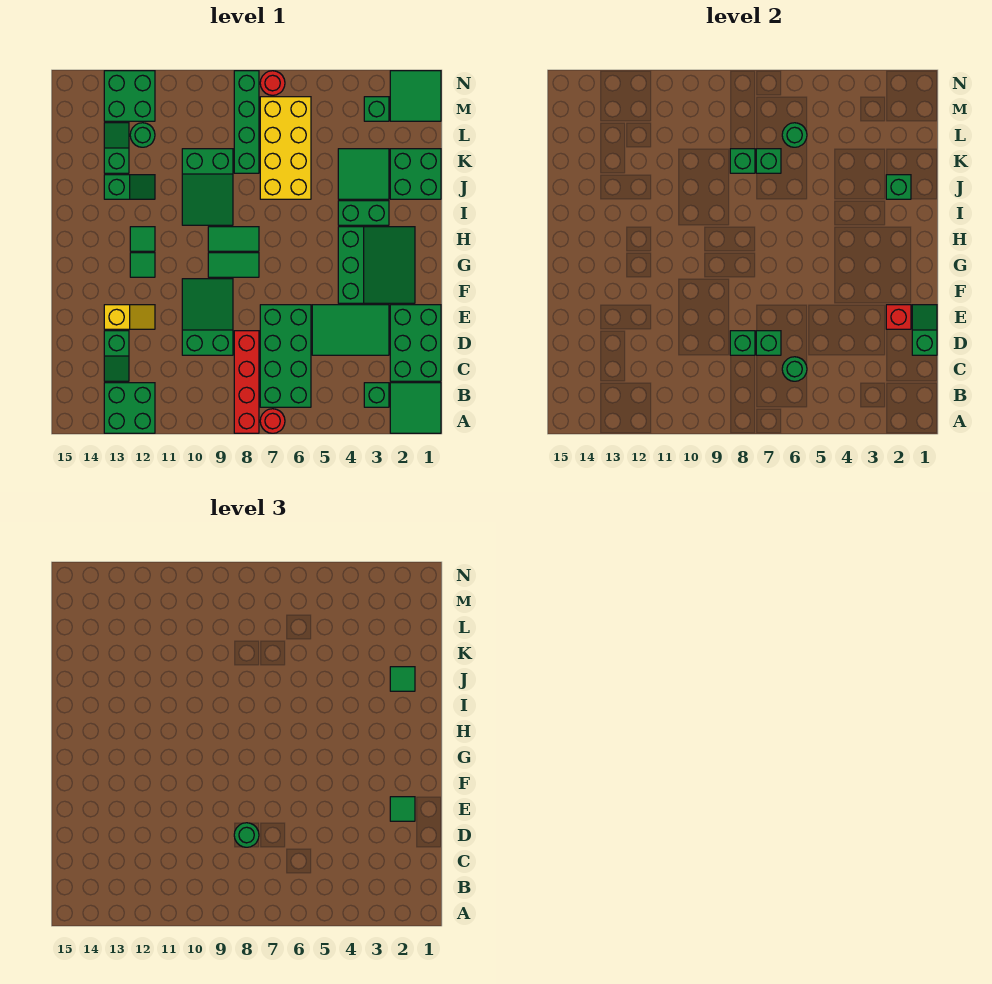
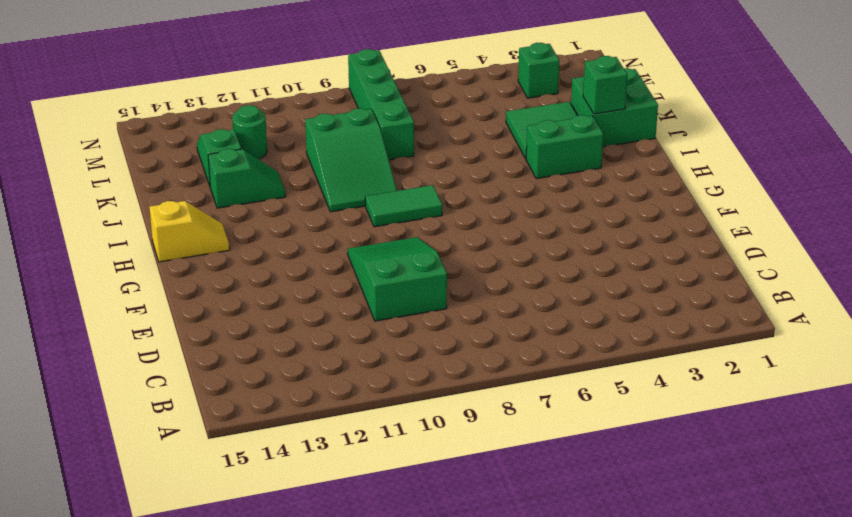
yellow slope H14:H15 level 1 top 15 -> yellow slope E12:E13 level 1 top 13
none -> green tile A1:B2 level 1
none -> red round brick A7 level 1
none -> red brick A8:D8 level 1
none -> green brick A12:B13 level 1

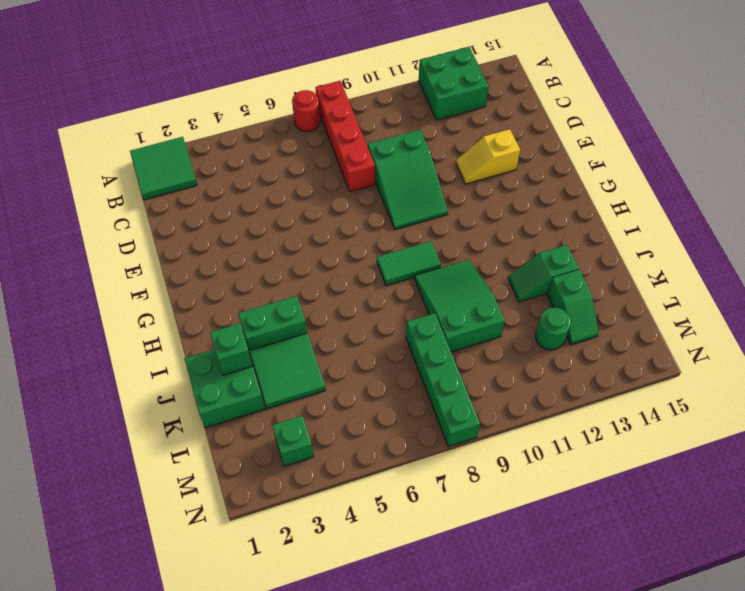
none -> green brick B3 level 1
none -> green brick B6:E7 level 1
none -> green brick C1:E2 level 1
none -> green slope C13:D13 level 1 top D

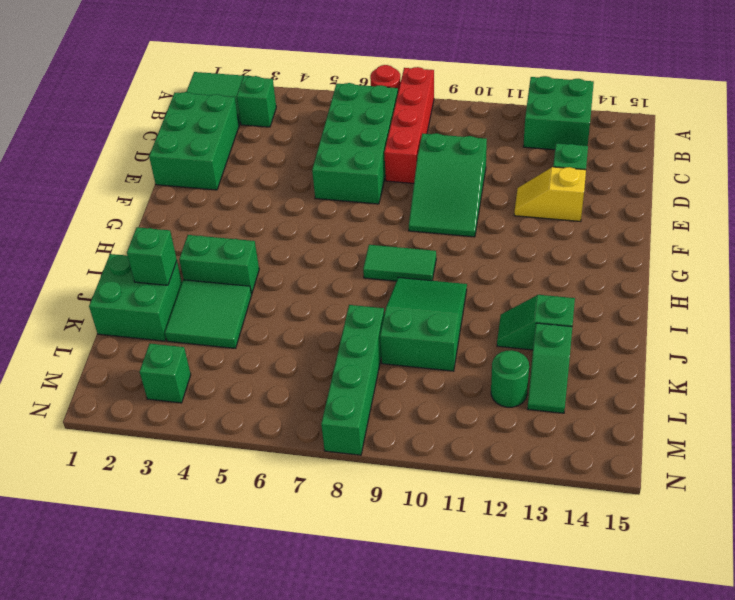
none -> green tile D3:E5 level 1
none -> green slope F2:H4 level 1 top 4
none -> green tile G8:G9 level 1
none -> green tile G12 level 1

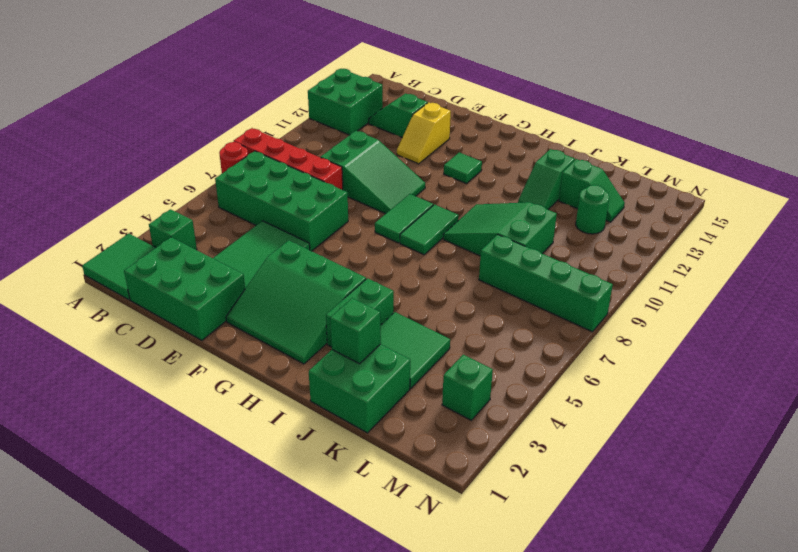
none -> green tile H12 level 1
none -> yellow brick J6:M7 level 1
none -> green tile M1:N2 level 1
none -> green brick M12:N13 level 1

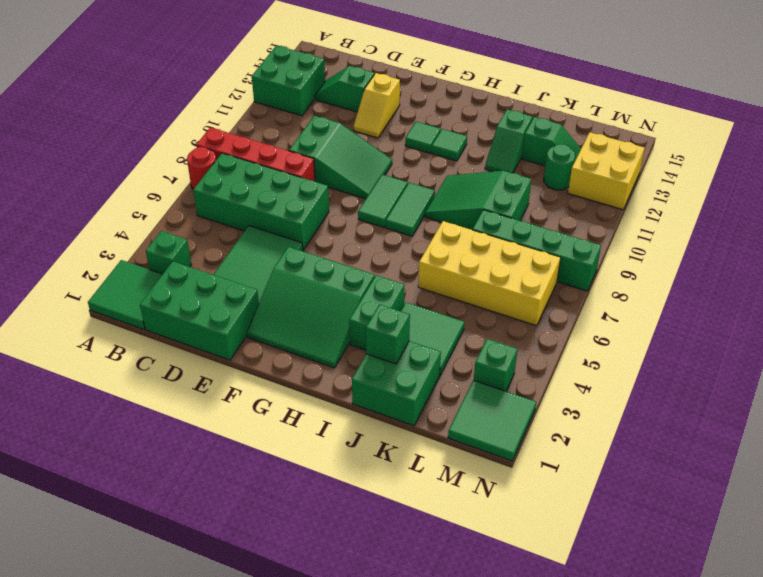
yellow brick M12:N13 level 1 -> green brick M12:N13 level 1
none -> red round brick N7 level 1
none -> green round brick C6 level 2
none -> green slope D1:E1 level 2 top D
none -> green brick D7 level 2

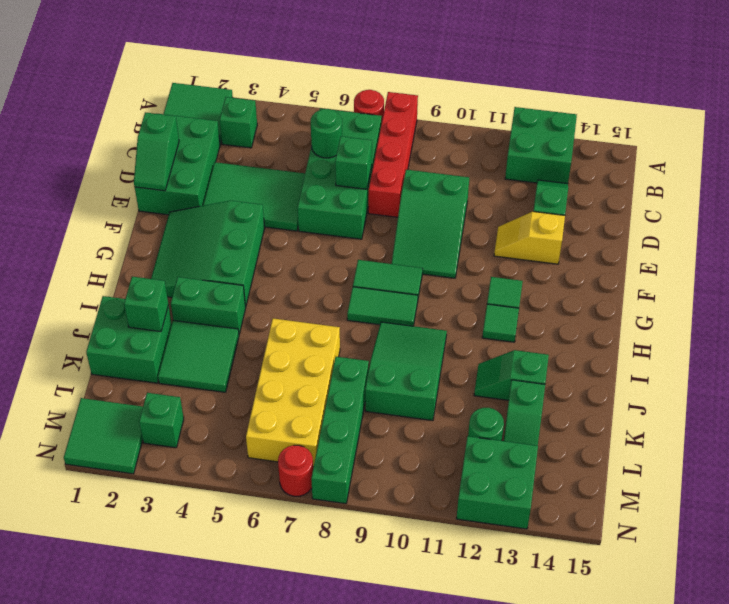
none -> green brick D8 level 2
none -> red brick E2 level 2
none -> green brick K7 level 2
none -> green brick K8 level 2

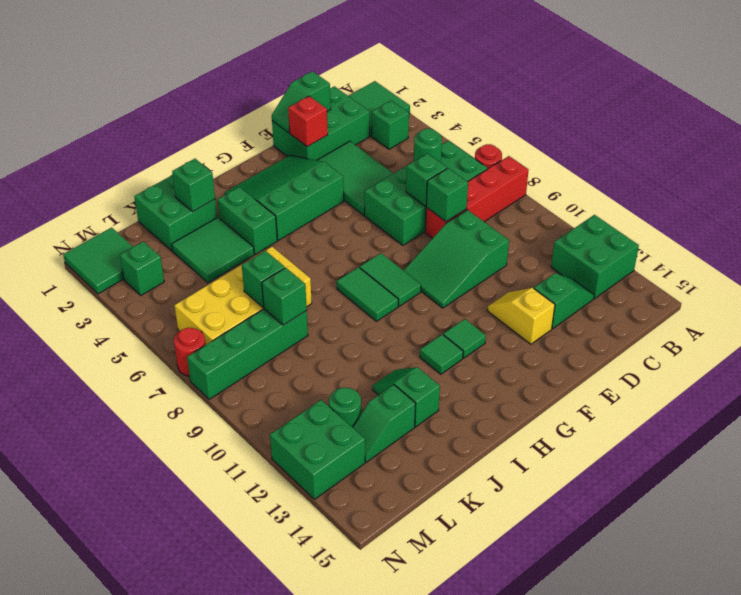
none -> green slope I9:K10 level 1 top K
none -> green round brick L6 level 2
none -> green round brick D8 level 3
none -> green tile E2 level 3

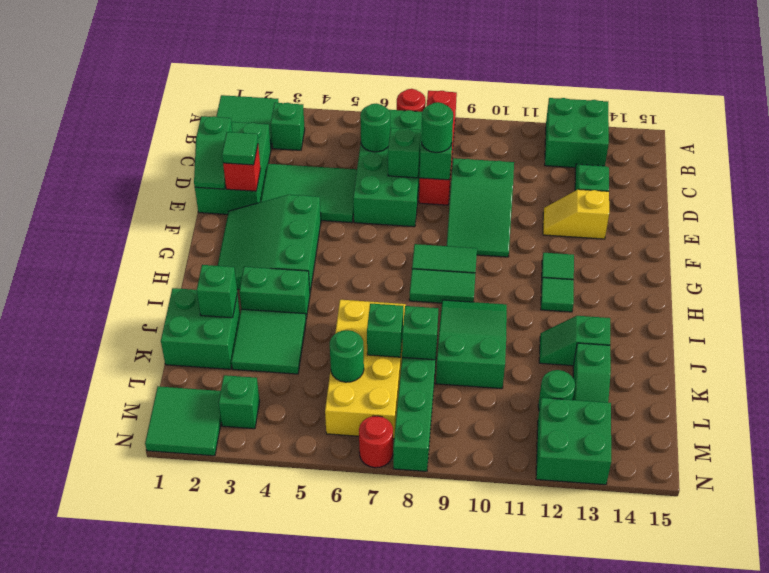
none -> green tile J2 level 3

